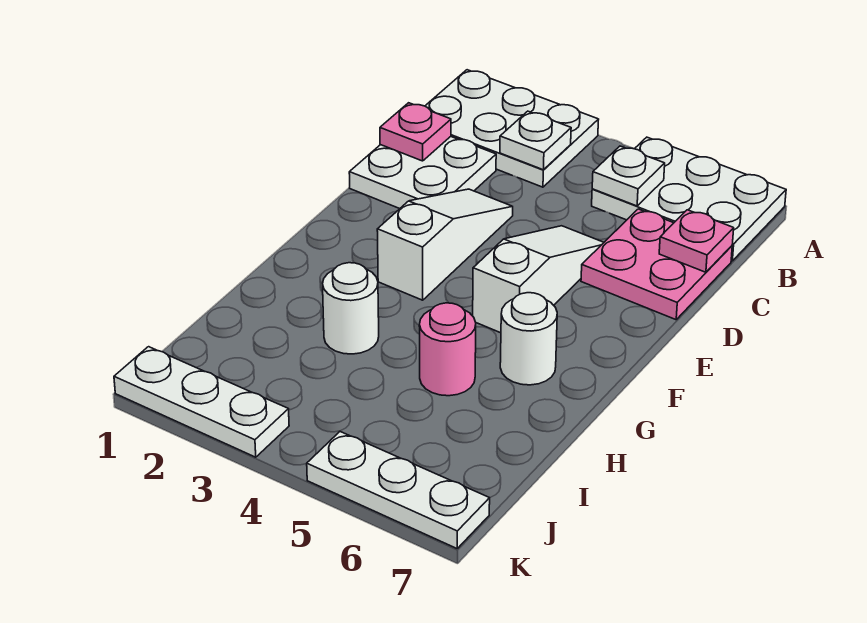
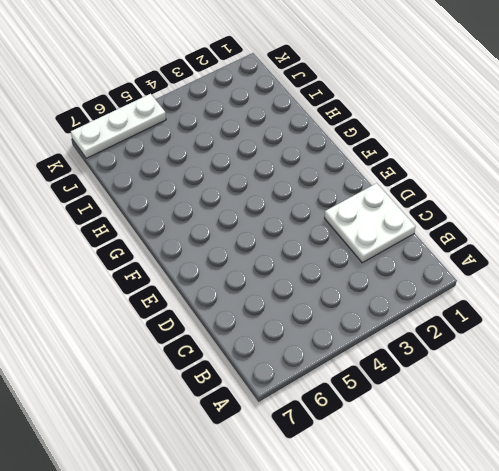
none -> white plate A1:B3 level 1
none -> white plate A5:B7 level 1
none -> pink plate C6:D7 level 1

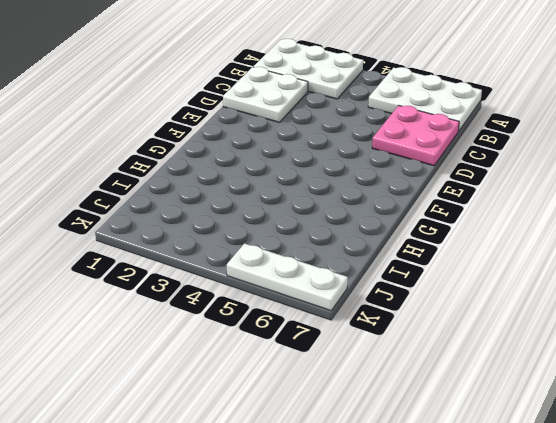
none -> white slope D3:F3 level 1 top F
none -> white slope D5:F5 level 1 top F
none -> white round brick G6 level 1

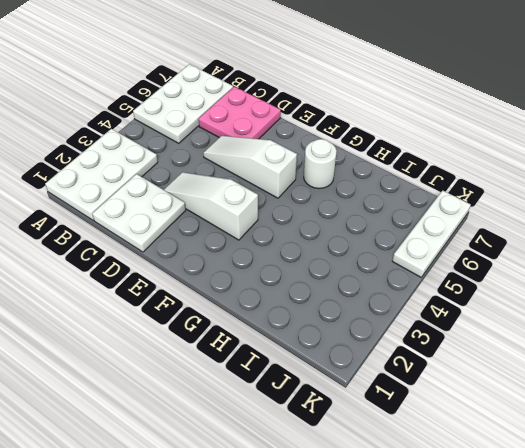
none -> white round brick H3 level 1
none -> pink round brick H5 level 1
none -> white plate K1:K3 level 1

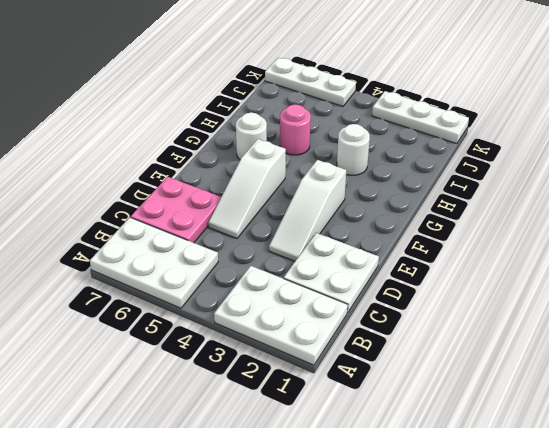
none -> white plate B3 level 2
none -> white plate B5 level 2
none -> pink plate C1 level 2

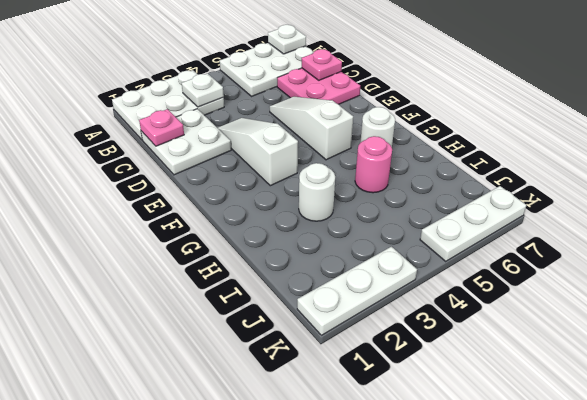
white plate A7 level 2 -> white plate B5 level 2

